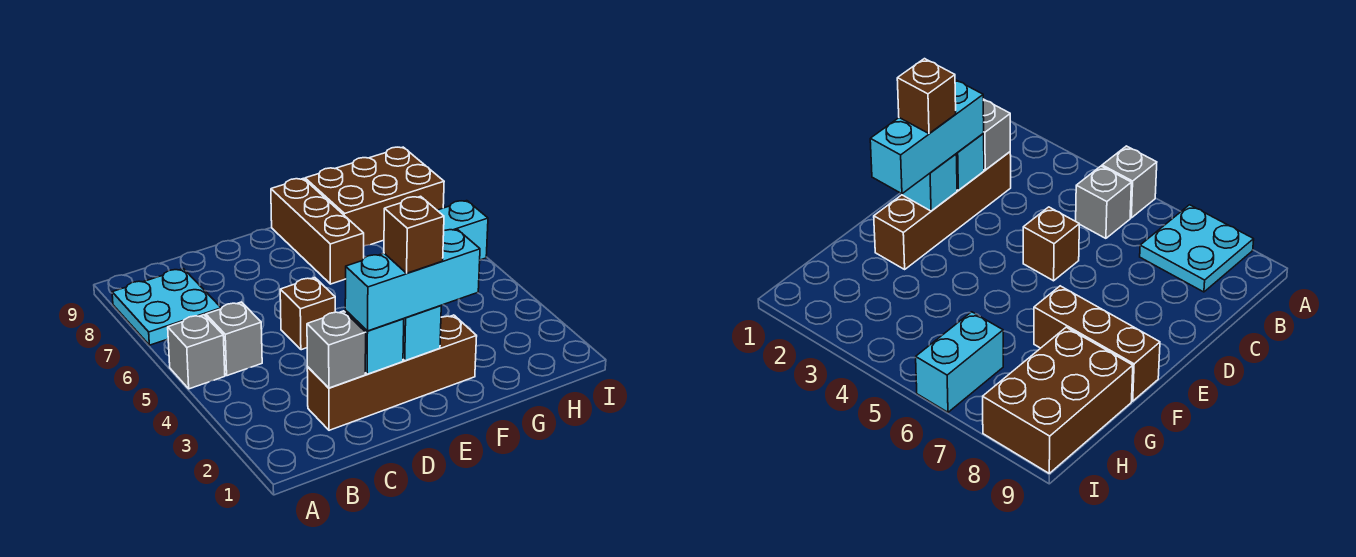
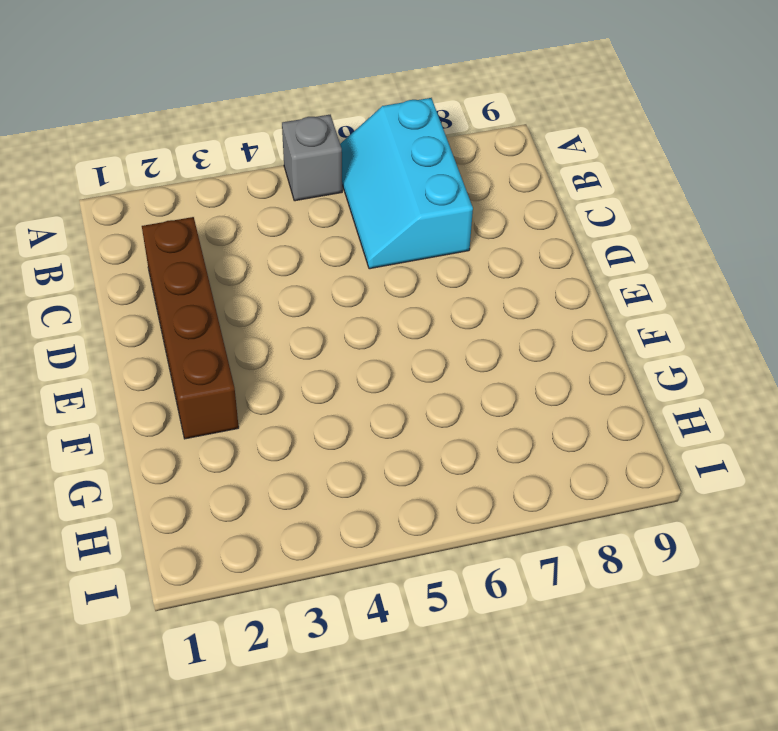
cyan slope A6:C7 level 1 top 7 -> cyan plate A7:B8 level 1
none -> grey brick B5 level 1
none -> brown brick D5 level 1
none -> brown brick F7:F9 level 1

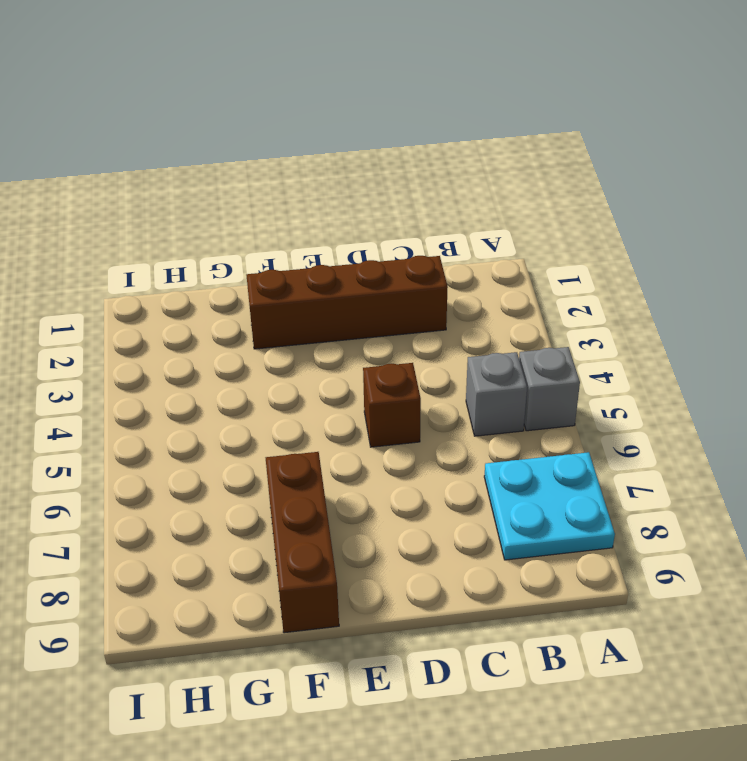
none -> brown brick G8:I9 level 1
none -> cyan brick H6:I6 level 1
none -> grey brick C2 level 2

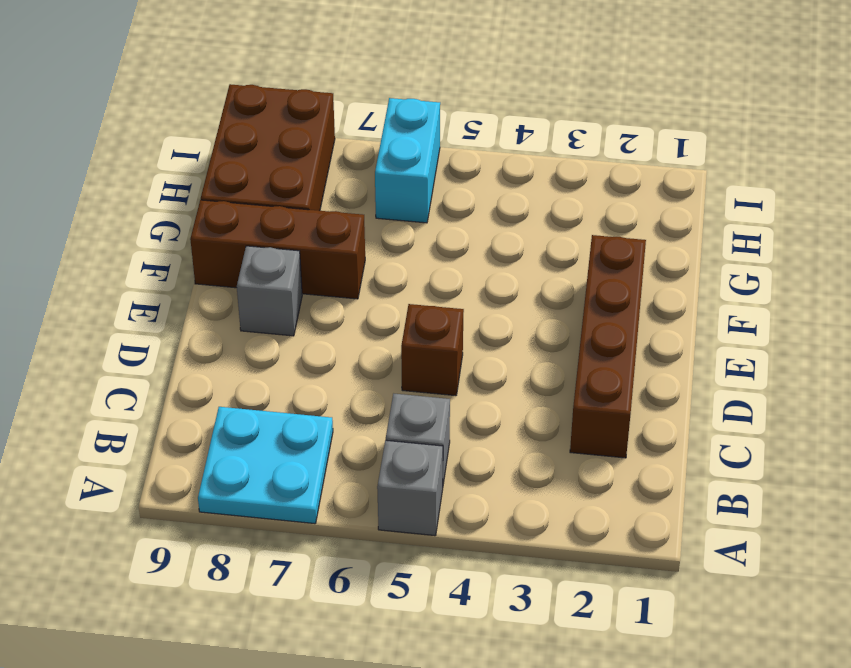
grey brick E8 level 1 -> grey brick C2 level 2
none -> cyan brick D2 level 2
none -> cyan brick E2 level 2
none -> cyan brick D2:F2 level 3

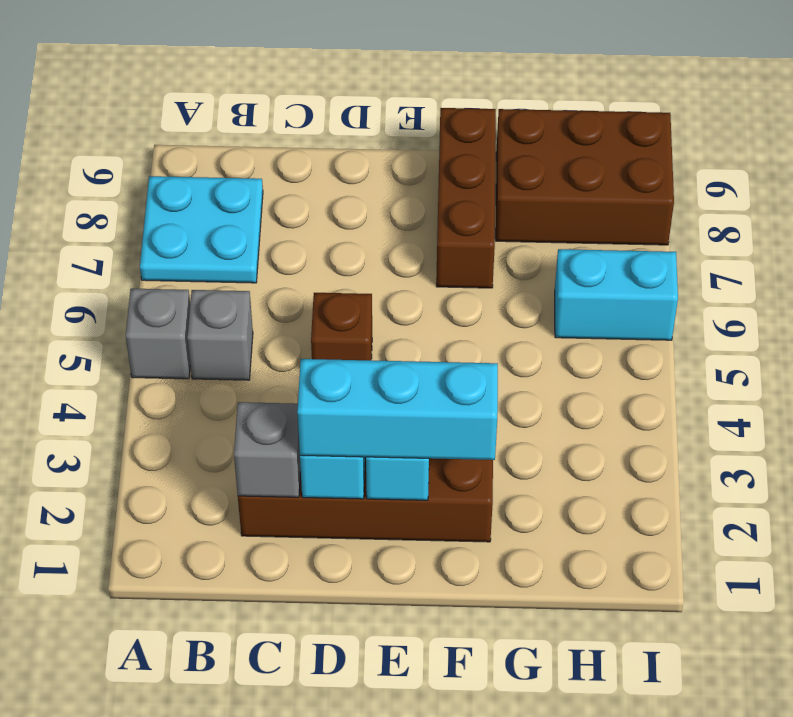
none -> brown brick E2 level 4

